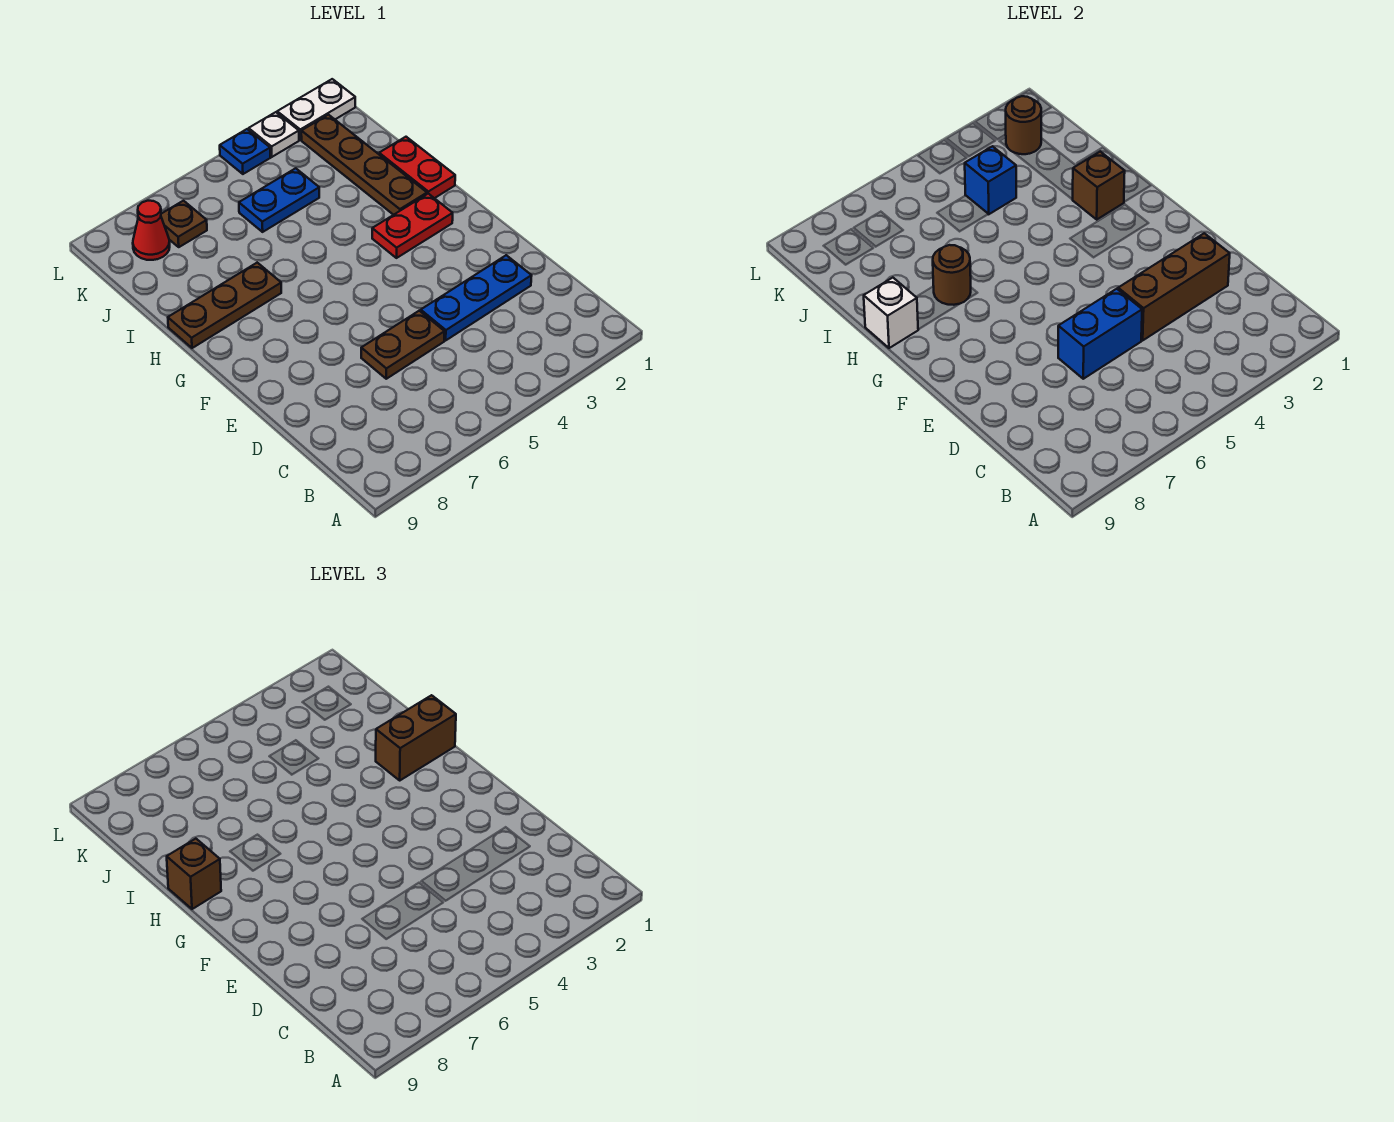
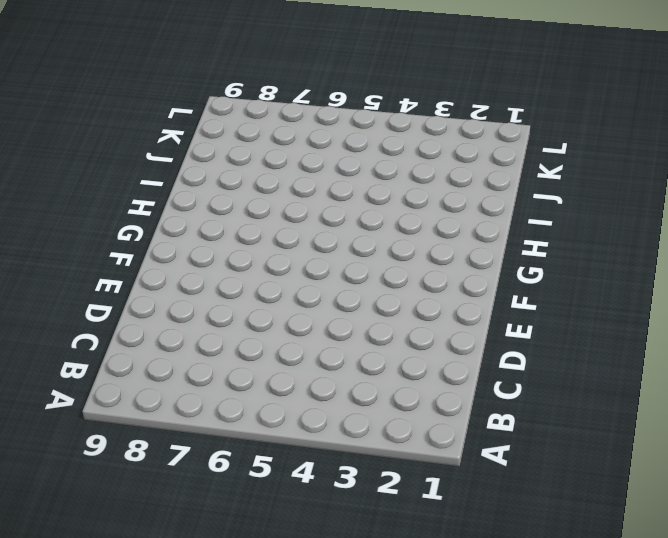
none -> blue plate D2:D4 level 1
none -> brown plate D5:D6 level 1
none -> red plate G2:G3 level 1

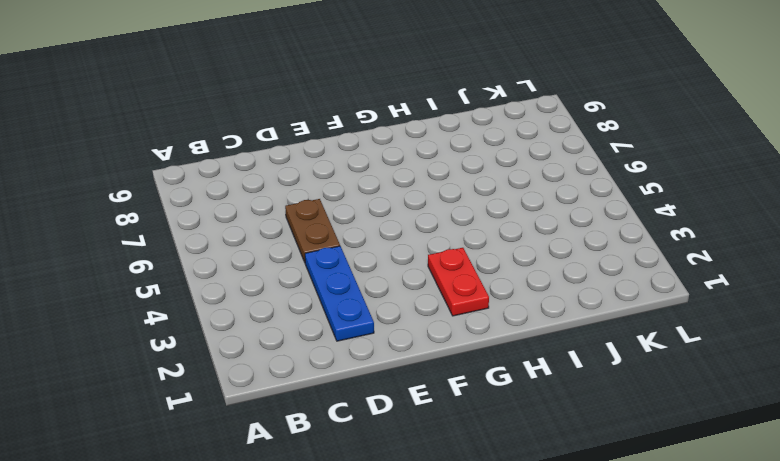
none -> red plate H1:I1 level 1
none -> brown plate H2:K2 level 1
none -> brown plate H7:H9 level 1

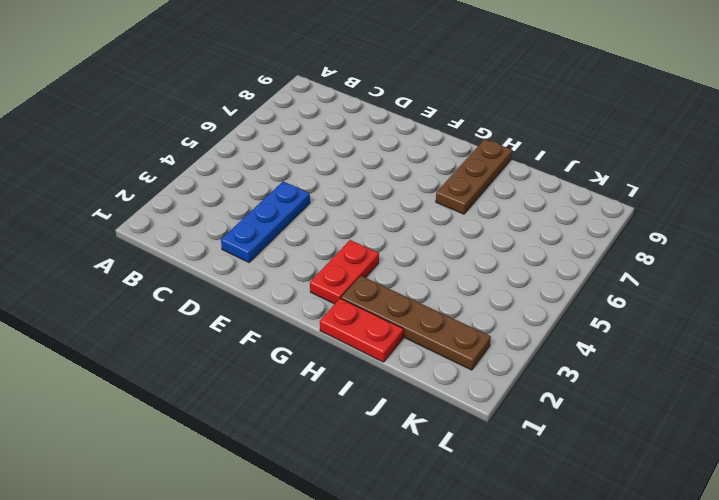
none -> brown plate D5:D6 level 1
none -> blue plate J4:J5 level 1
none -> brown plate K7 level 1

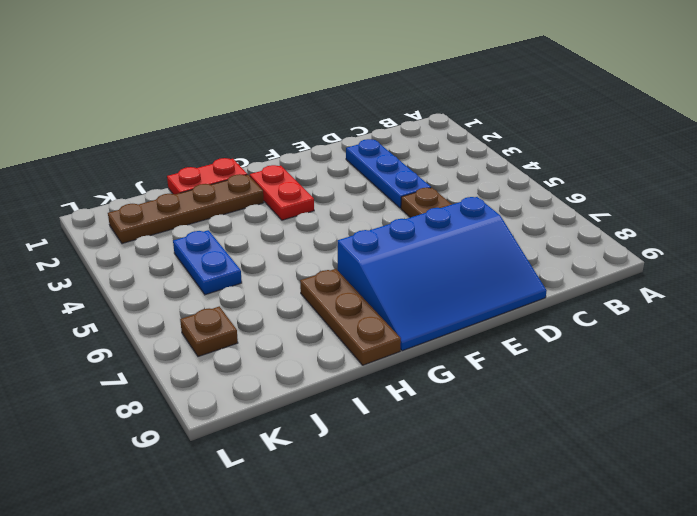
blue slope D7:G9 level 1 top 7 -> none
none -> red cone K8 level 1
none -> white plate L1:L2 level 1
none -> white plate L3 level 1

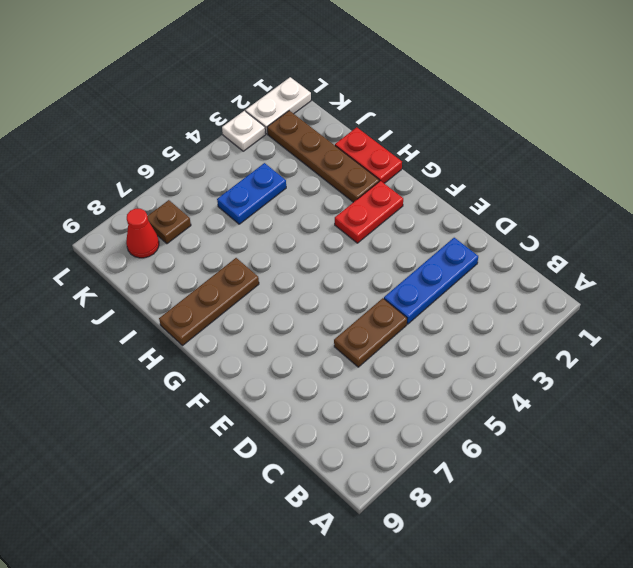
none -> blue plate L4 level 1
none -> brown brick D2:D4 level 2
none -> blue brick D5:D6 level 2

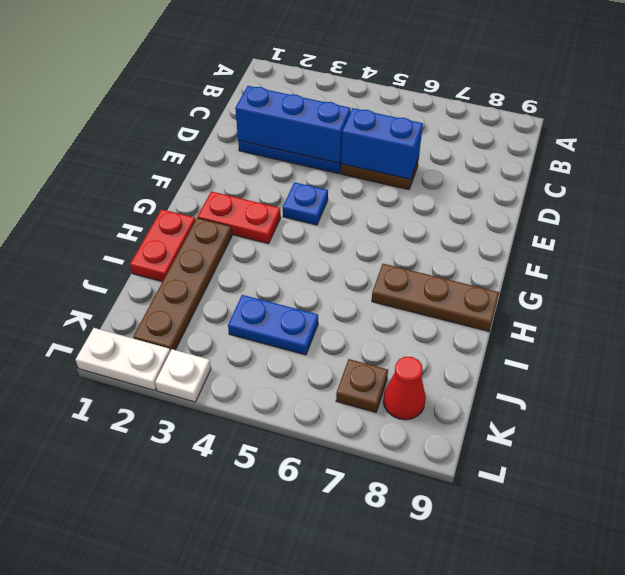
blue brick D2:D4 level 2 -> brown brick D2:D4 level 2
blue plate F4 level 1 -> blue plate L4 level 1
none -> brown brick H2 level 2
none -> brown round brick H7 level 2
none -> white brick H9 level 2

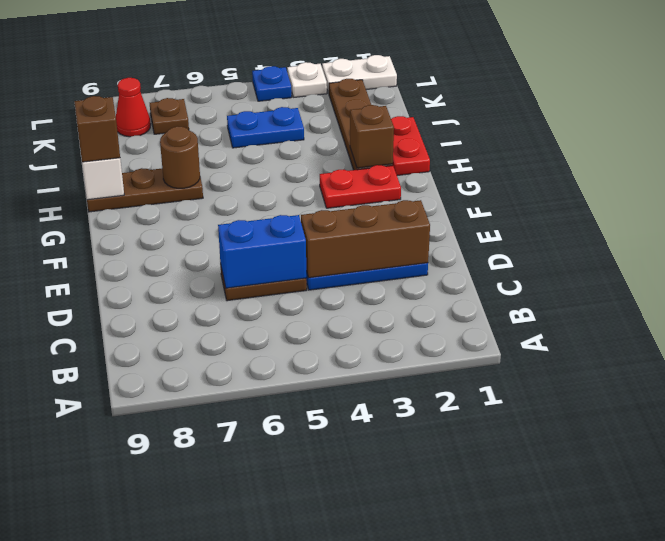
none -> blue brick J4 level 2
none -> brown round brick K2 level 2
none -> brown brick H1:H2 level 3

